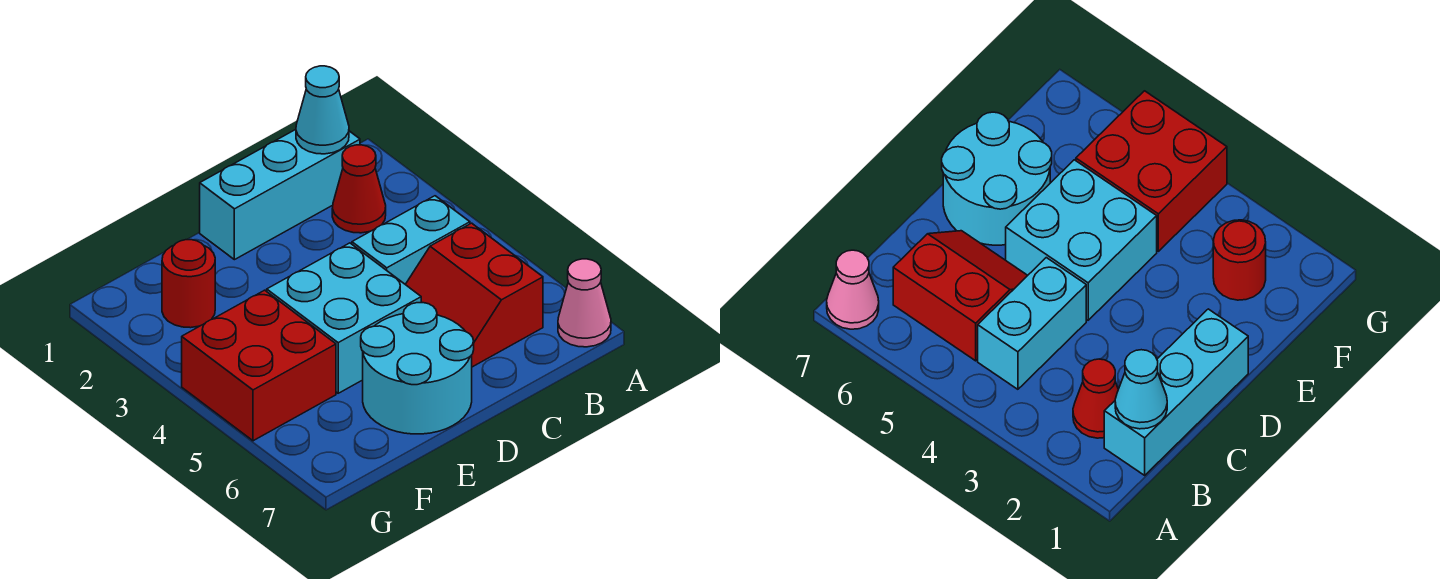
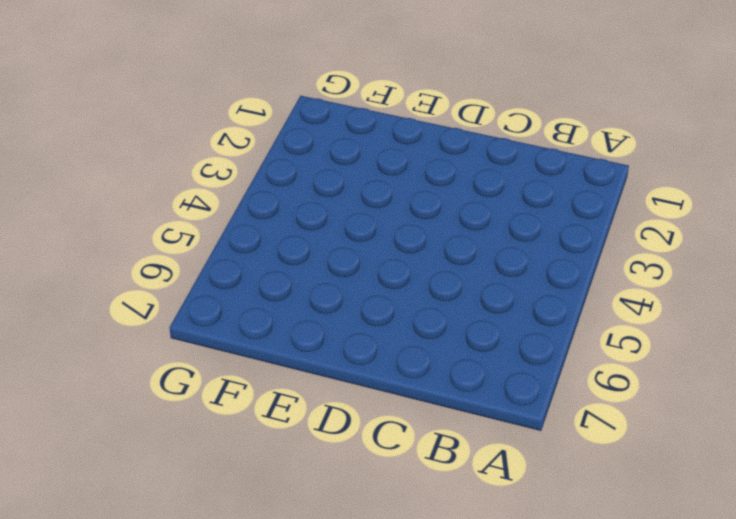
none -> pink cone A7 level 1
none -> cyan brick B1:D1 level 1

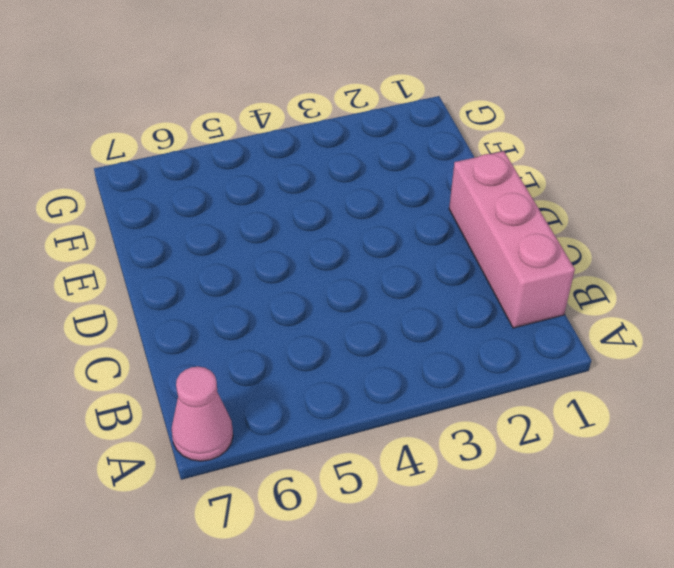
pink brick B1:D1 level 1 -> cyan brick B1:D1 level 1
none -> red cone B2 level 1
none -> cyan brick B4:C4 level 1

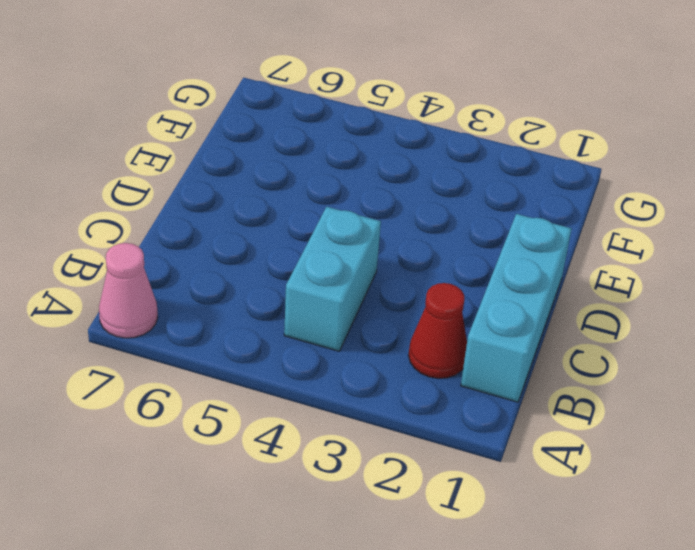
none -> red slope B5:C6 level 1 top B
none -> cyan brick D4:E5 level 1

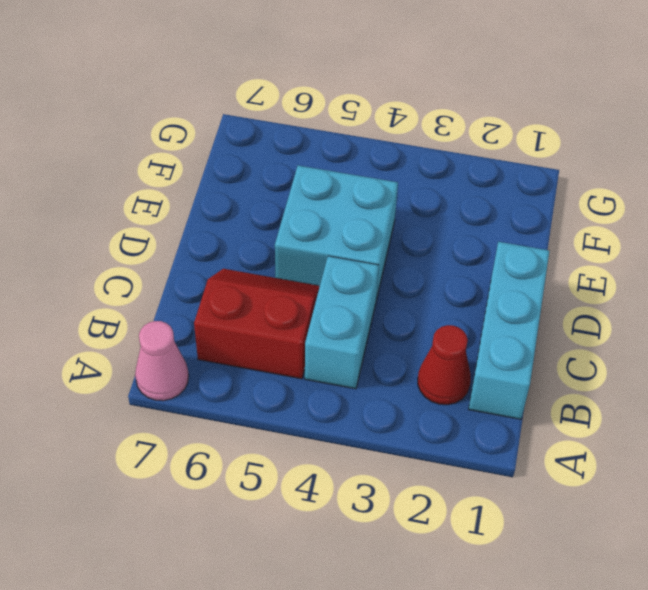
none -> cyan round brick D6:E7 level 1
none -> red round brick F2 level 1

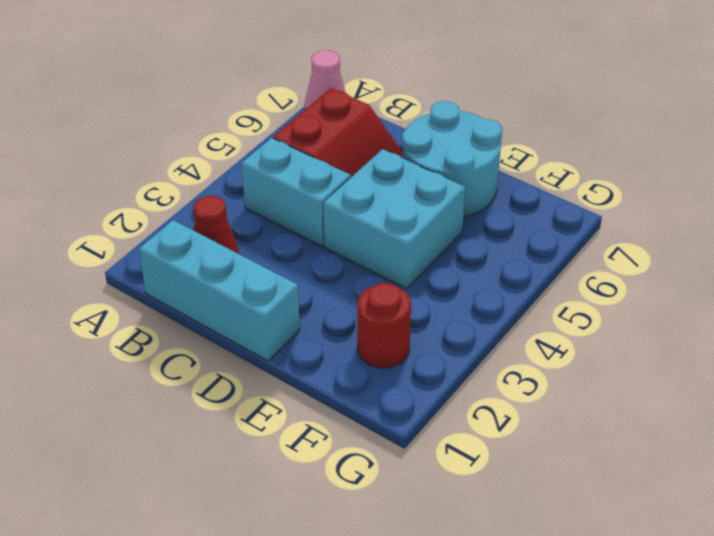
none -> red brick F4:G5 level 1
none -> cyan cone B1 level 2

